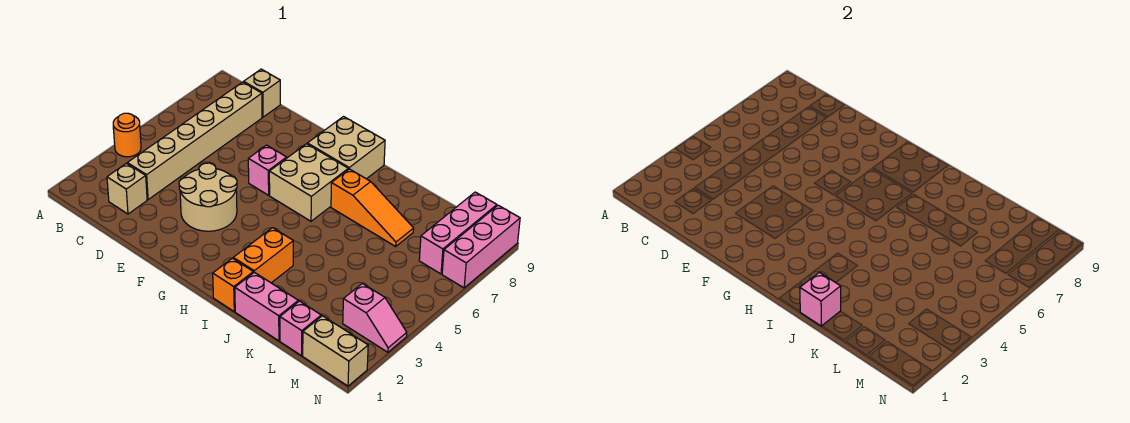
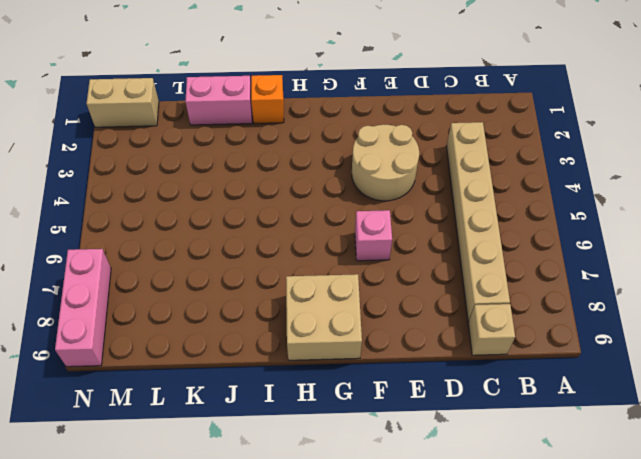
none -> orange round brick A4 level 1
none -> tan brick C2 level 1
none -> tan brick G6:H7 level 1

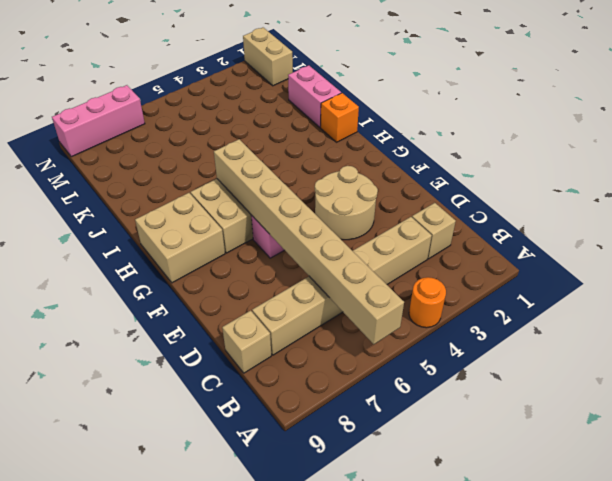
tan brick A6:H6 level 2 -> none
none -> orange brick I2:I3 level 1
none -> orange slope I7:K7 level 1 top I
none -> pink brick L1 level 1

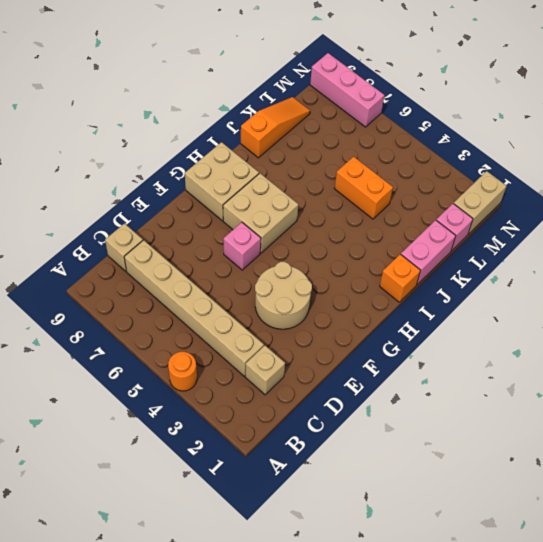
orange slope J9:L9 level 1 top J -> orange slope I7:K7 level 1 top I
orange brick K4:K5 level 1 -> orange brick I2:I3 level 1
none -> pink slope M3:N3 level 1 top M
none -> pink brick M7:M9 level 1
none -> pink brick J1 level 2

